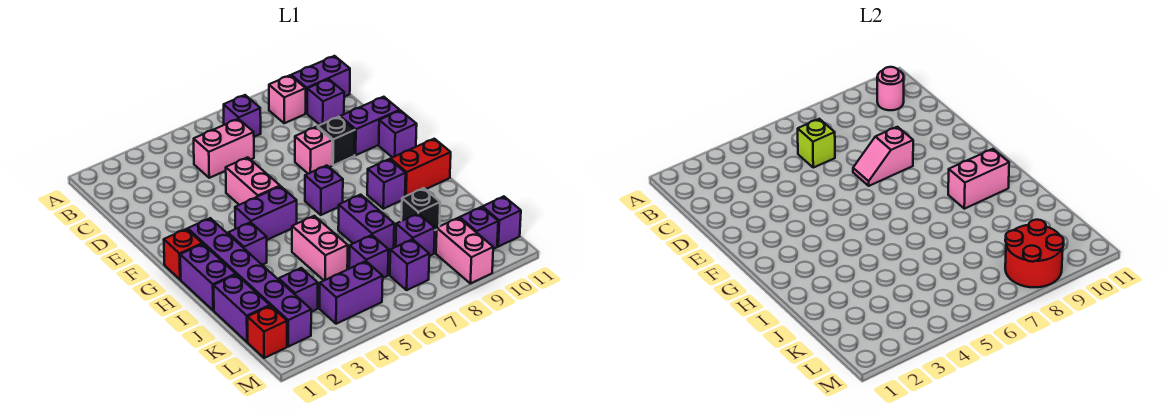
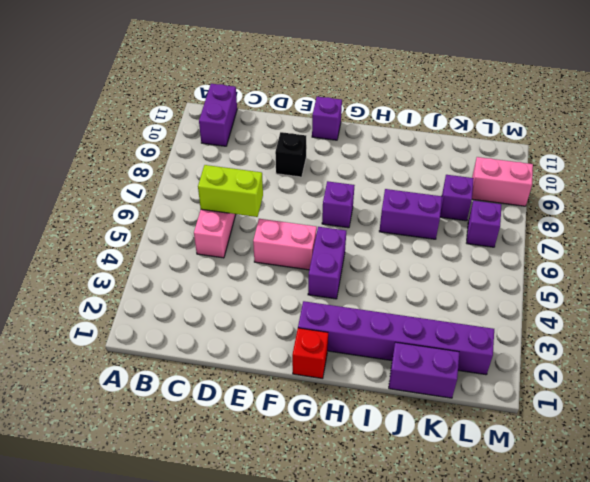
lime brick C6:D6 level 2 -> lime brick C6 level 2
none -> purple brick B7 level 1
none -> pink brick B9 level 1
none -> purple brick C10 level 1
none -> pink brick E8 level 1

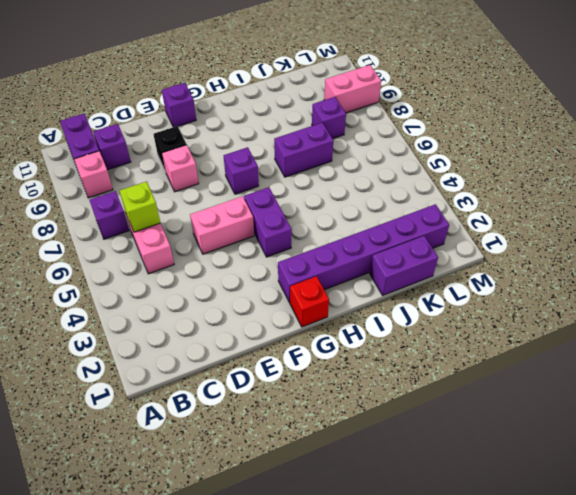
none -> purple brick E10:E11 level 1
none -> purple brick H1:I1 level 1
none -> purple brick H3 level 1
none -> purple brick H9 level 1

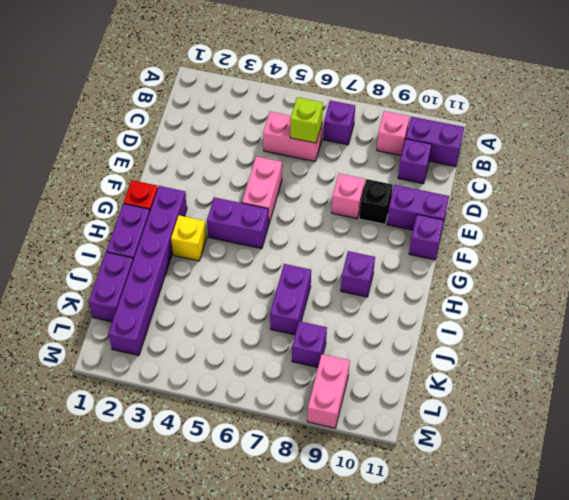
yellow brick H3 level 1 -> purple brick H3 level 1
none -> purple brick G7 level 1
none -> red brick H10:H11 level 1
none -> pink brick I5:J5 level 1
none -> black brick J9 level 1

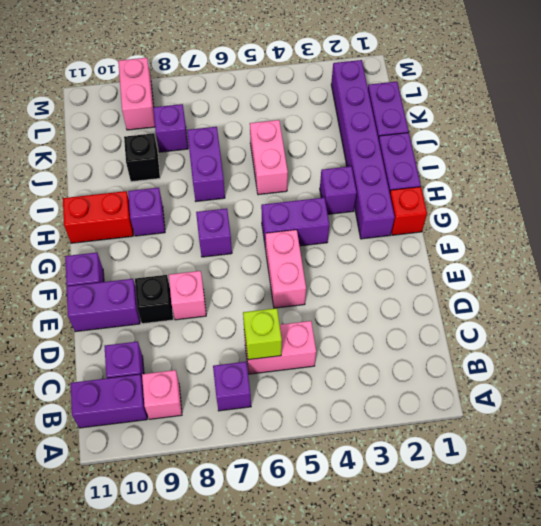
none -> purple brick K3 level 1
none -> purple brick K6 level 1
none -> red brick L1 level 1
none -> purple brick L4:L5 level 1

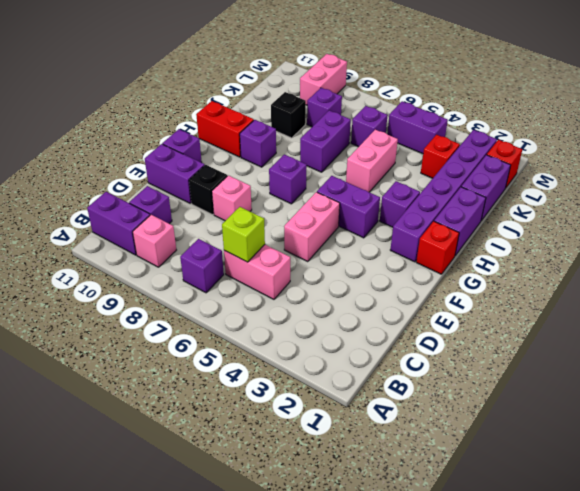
red brick K3 level 1 -> purple brick K3 level 1
none -> purple brick L7 level 1
none -> purple brick L10 level 1
none -> purple brick L11 level 1
none -> pink round brick B10 level 2

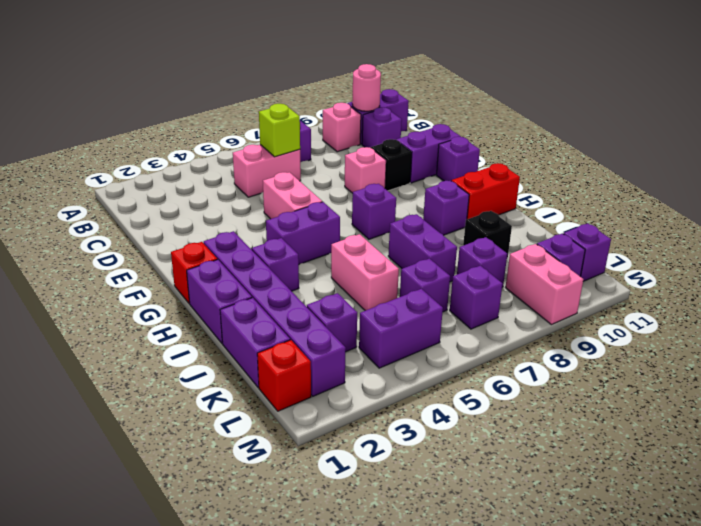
none -> pink slope E7:E8 level 2 top 8
none -> pink brick H9:H10 level 2
none -> red round brick L8:M9 level 2

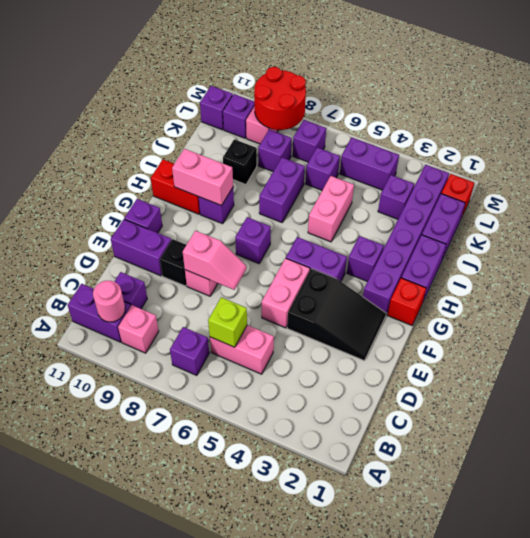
black slope E2:F4 level 1 top 4 -> none

